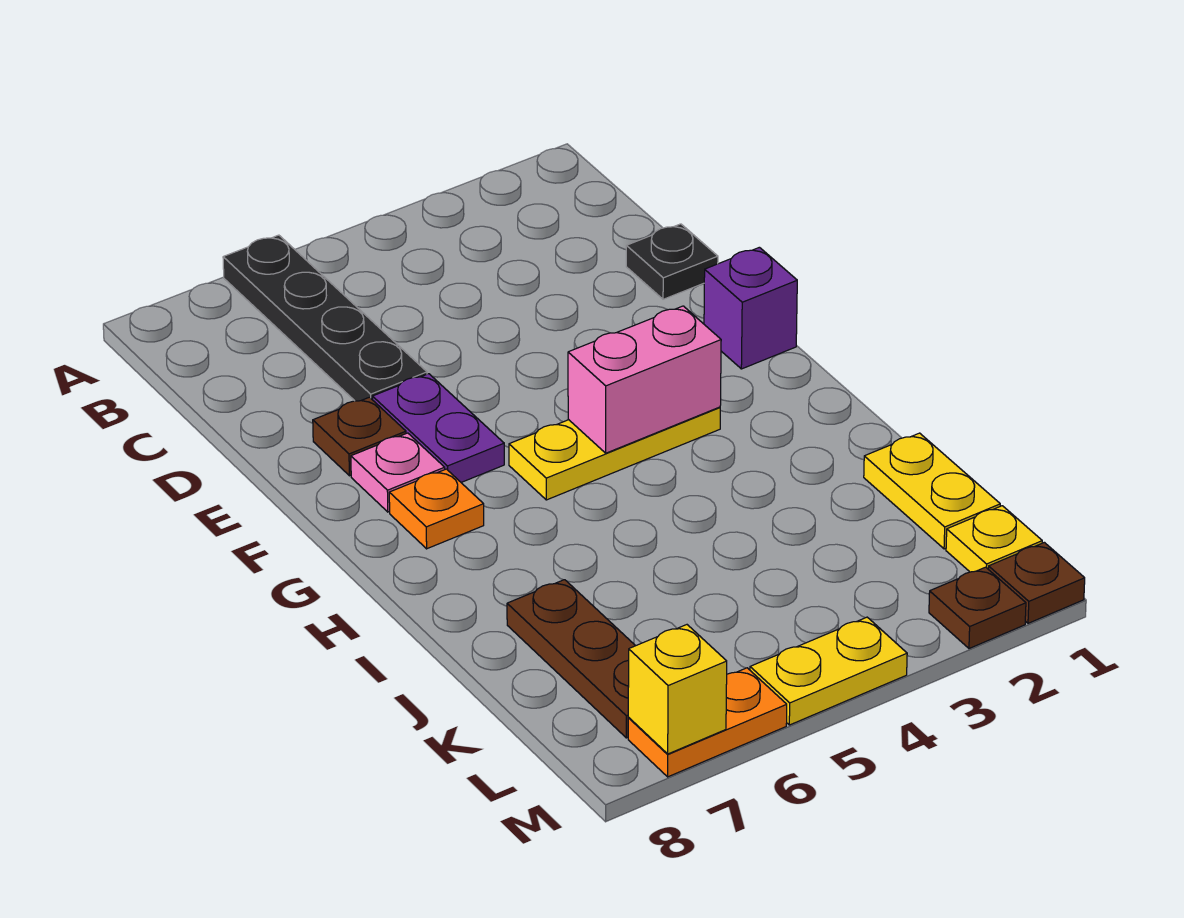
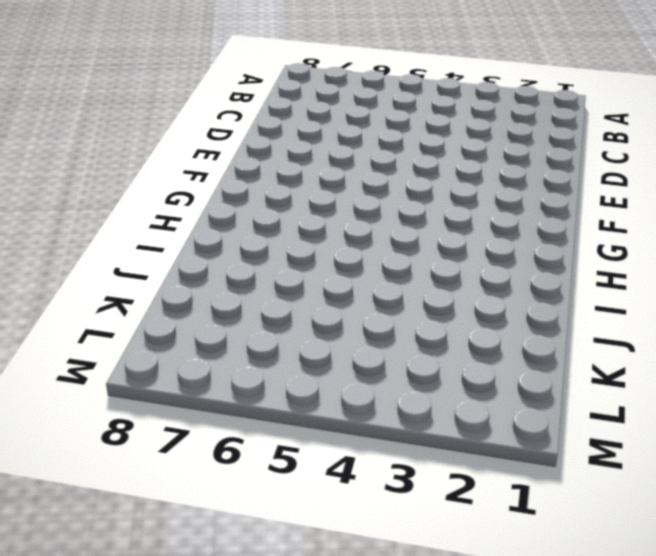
none -> black plate A6:D6 level 1
none -> black plate D1 level 1
none -> purple plate E6:F6 level 1

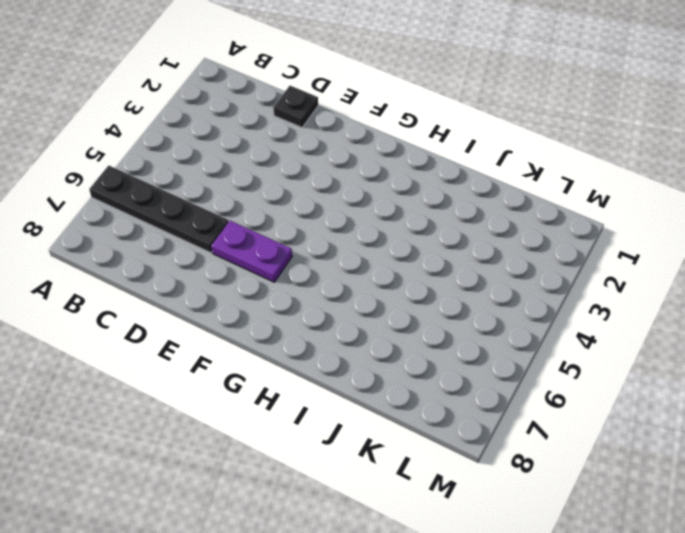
none -> brown plate E7 level 1
none -> purple brick F1 level 1
none -> pink plate F7 level 1

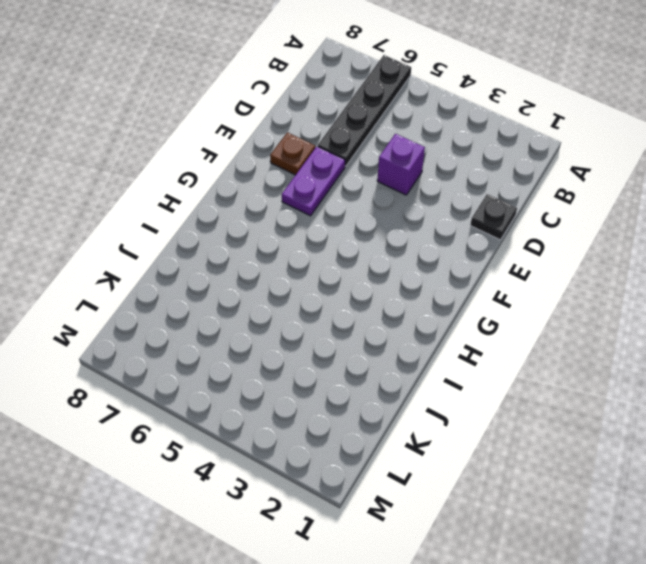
purple brick D4 level 1 -> purple brick F1 level 1
none -> pink plate F7 level 1
none -> yellow plate G3:G5 level 1
none -> orange plate G7 level 1

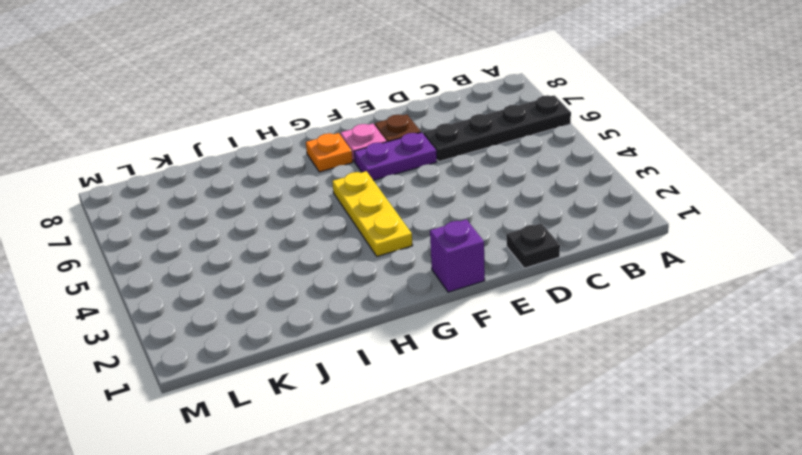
none -> yellow plate J1:K1 level 1
none -> brown plate J7:L7 level 1
none -> yellow plate L1 level 1

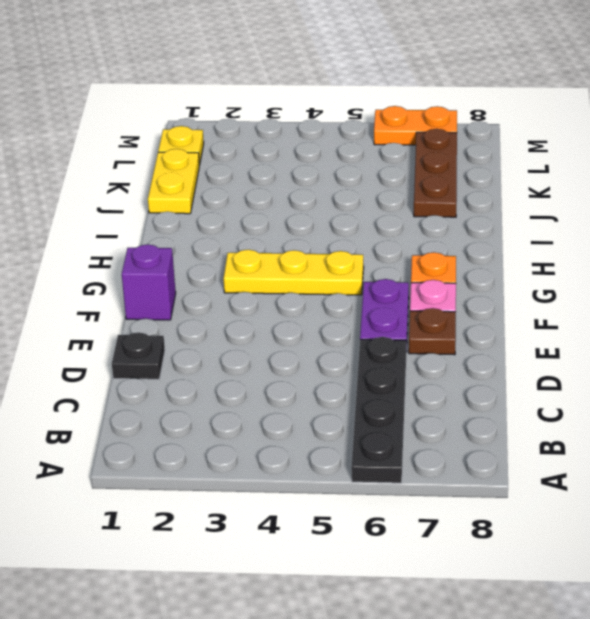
none -> brown plate M1 level 1
none -> brown plate M2 level 1
none -> yellow plate M4:M5 level 1

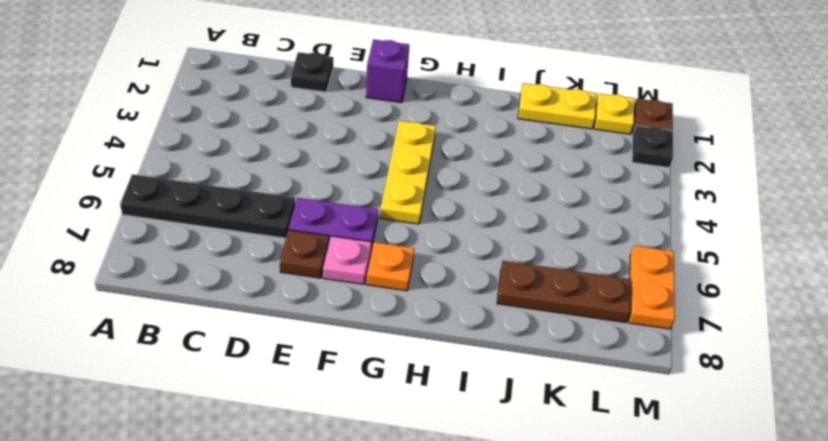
black plate M2 level 1 -> brown plate M2 level 1
none -> yellow plate M4:M5 level 1
none -> pink brick G3:G4 level 2
none -> yellow brick M7 level 2

